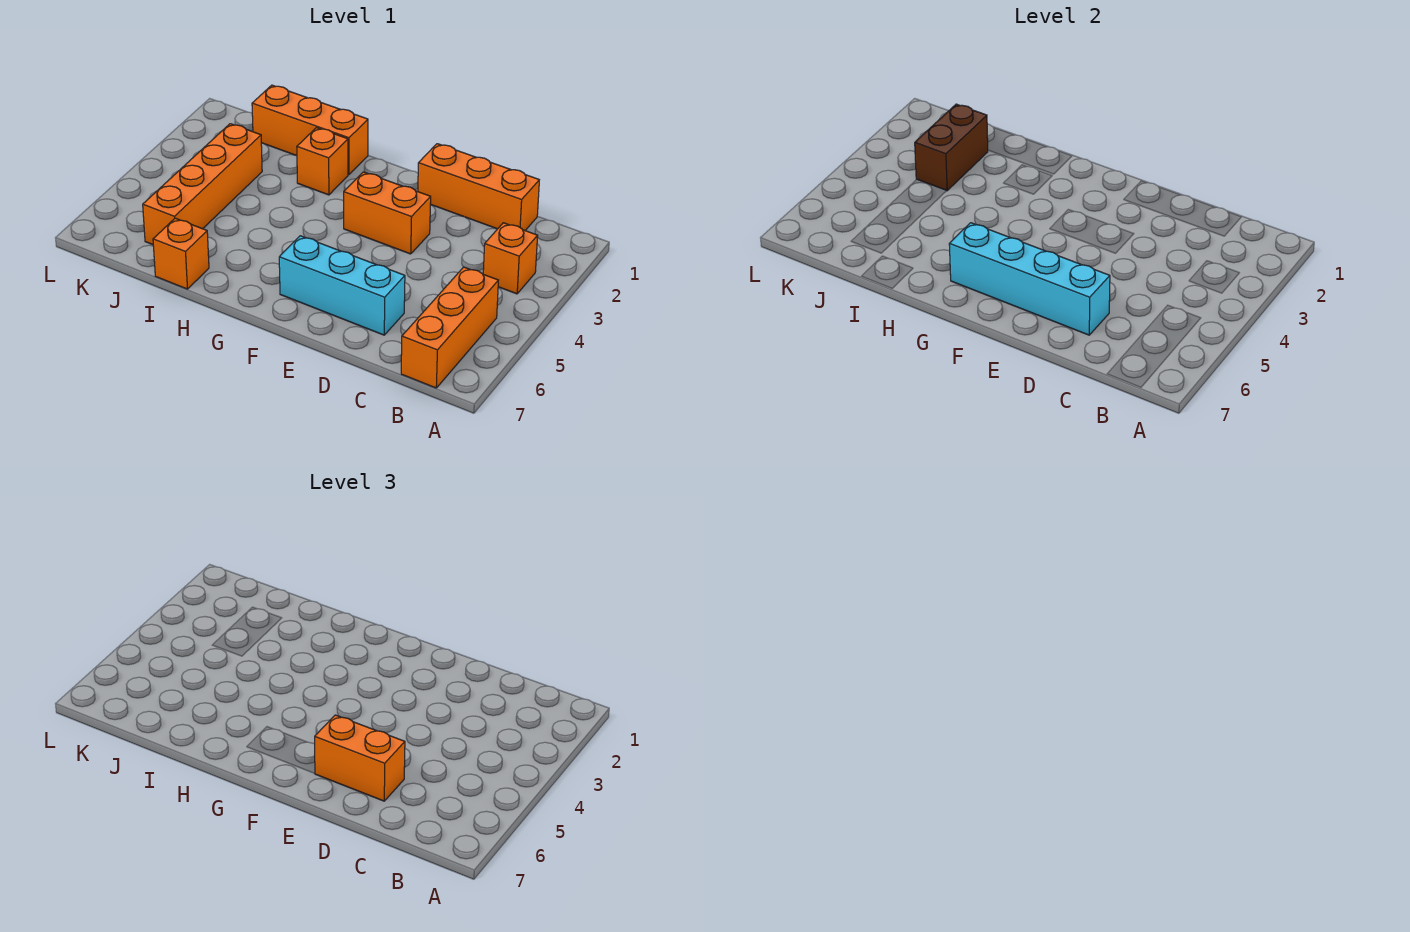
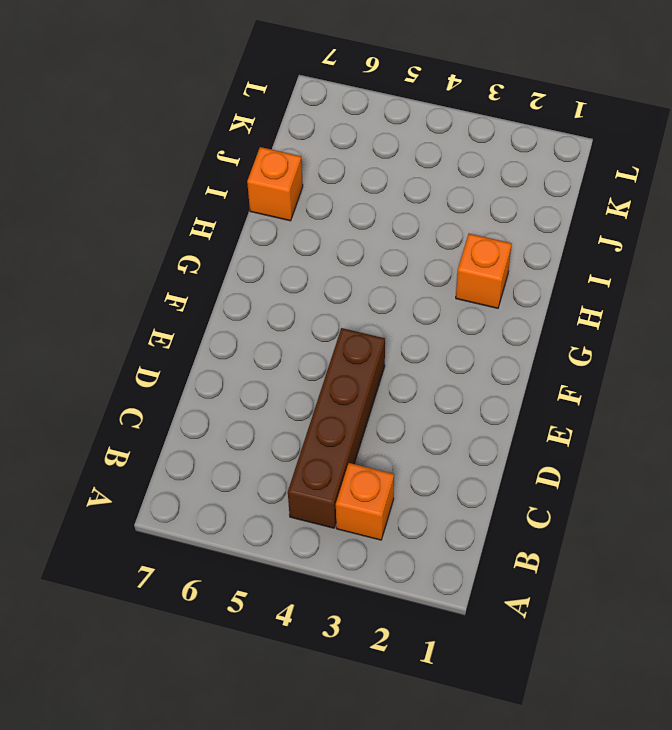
brown brick B4:E4 level 1 -> none
none -> orange brick B5:B7 level 1
none -> orange brick C1:E1 level 1
none -> cyan brick D6:F6 level 1

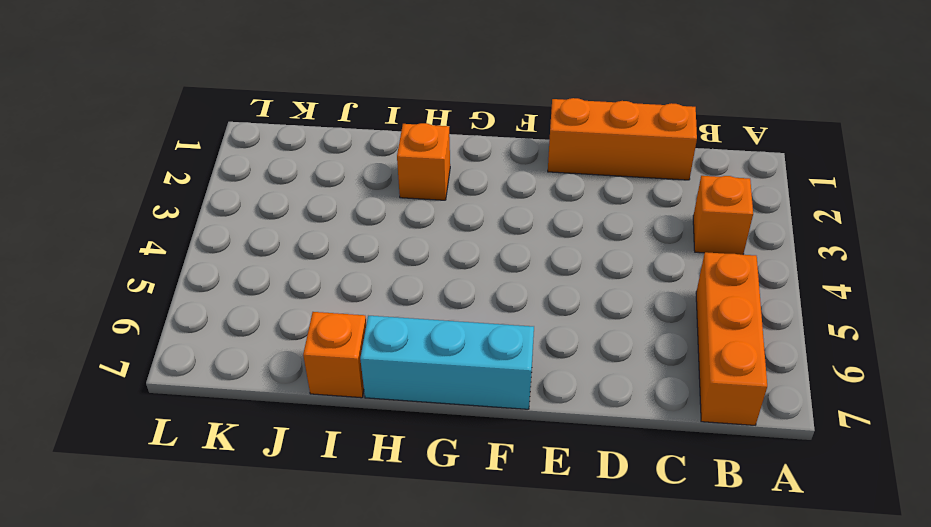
cyan brick F7:H7 level 1 -> cyan brick D6:F6 level 1
none -> orange brick E3:F3 level 1
none -> orange brick H1:J1 level 1
none -> orange brick J3:J6 level 1

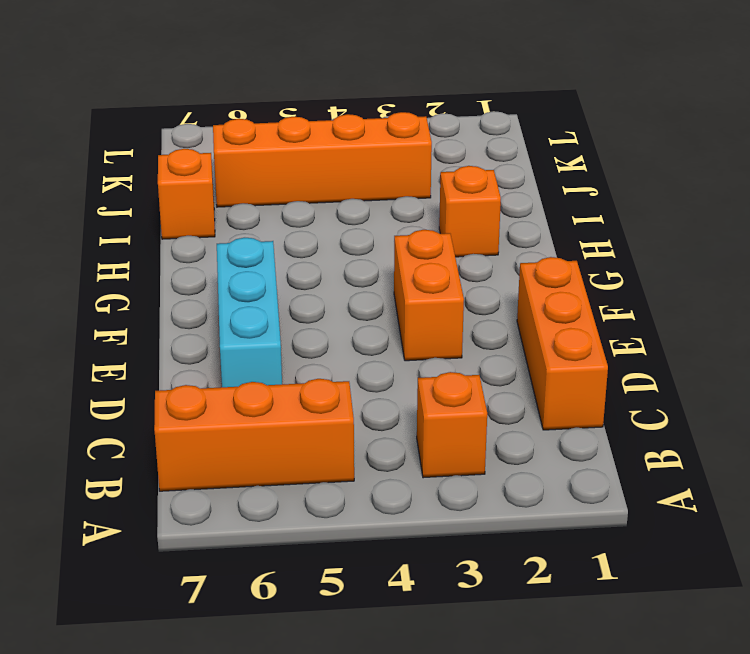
none -> orange brick H1:J1 level 1
none -> cyan brick D6:G6 level 2
none -> brown brick J2:J3 level 2

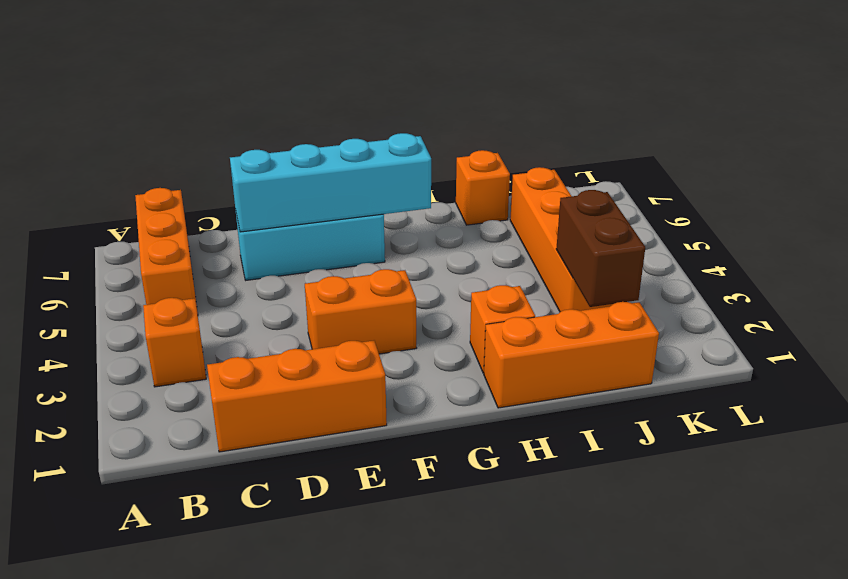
none -> orange brick D6:E6 level 3

